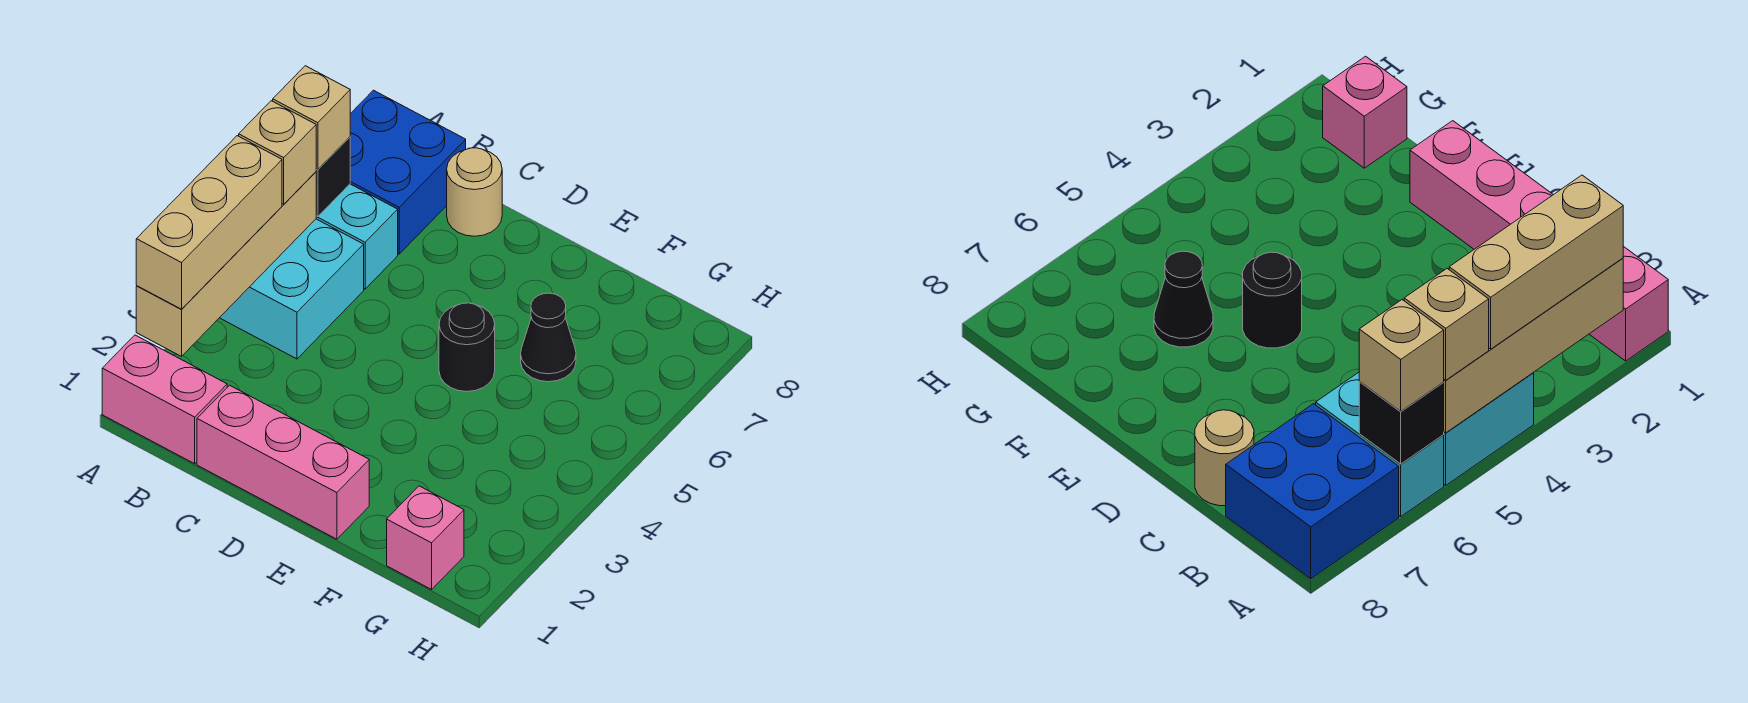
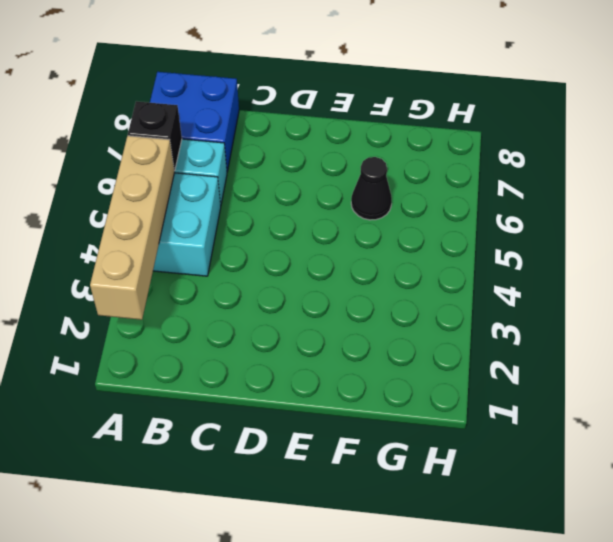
none -> pink brick A1:B1 level 1
none -> pink brick C1:E1 level 1
none -> tan round brick C8 level 1

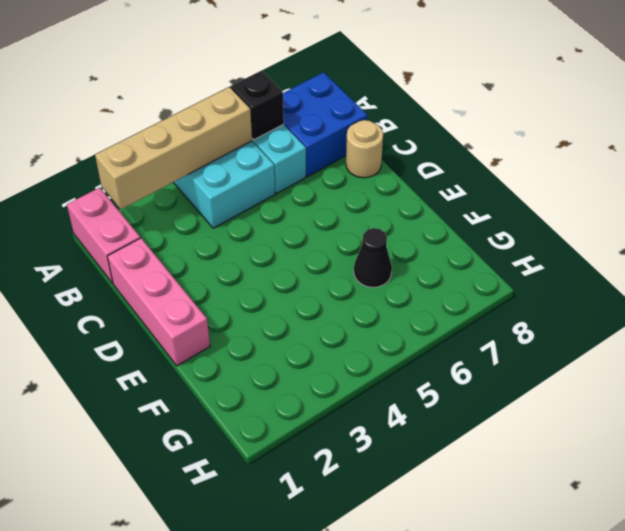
none -> black round brick E5 level 1
none -> pink brick G1 level 1
none -> tan brick A2:A4 level 3

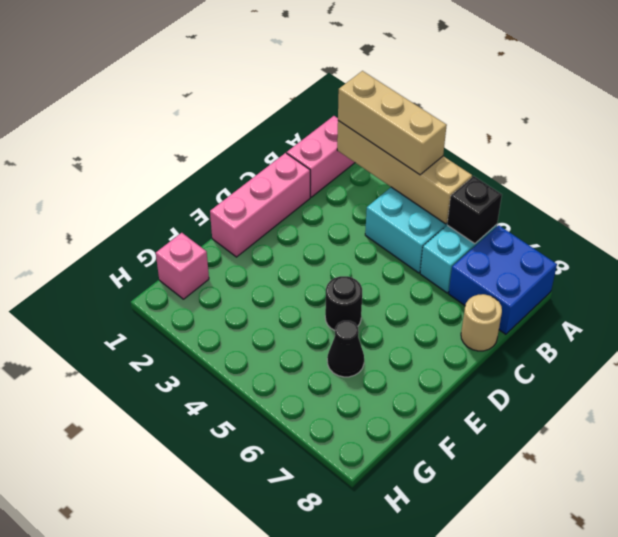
none -> tan brick A5 level 3
none -> tan brick A6 level 3

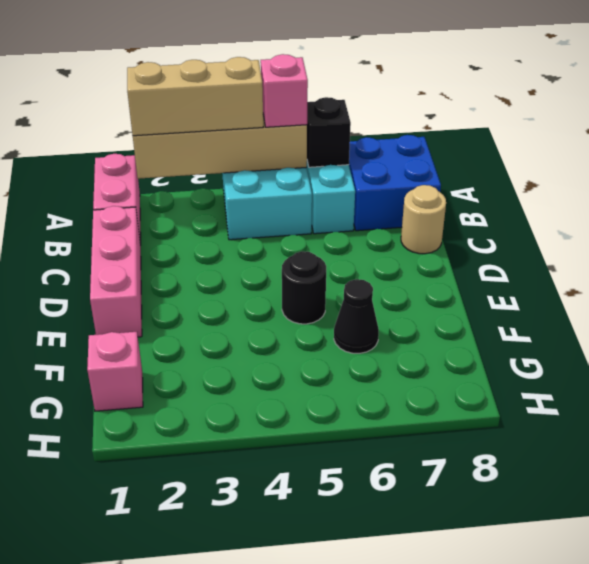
pink brick A5 level 3 -> tan brick A5 level 3
none -> tan brick A6 level 3

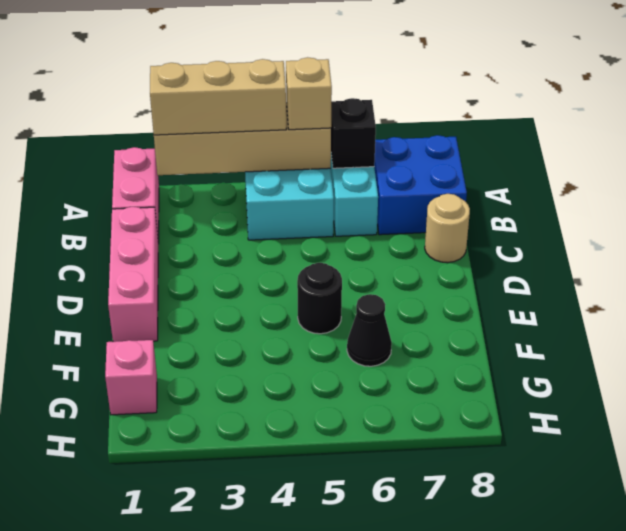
none -> tan brick A6 level 3

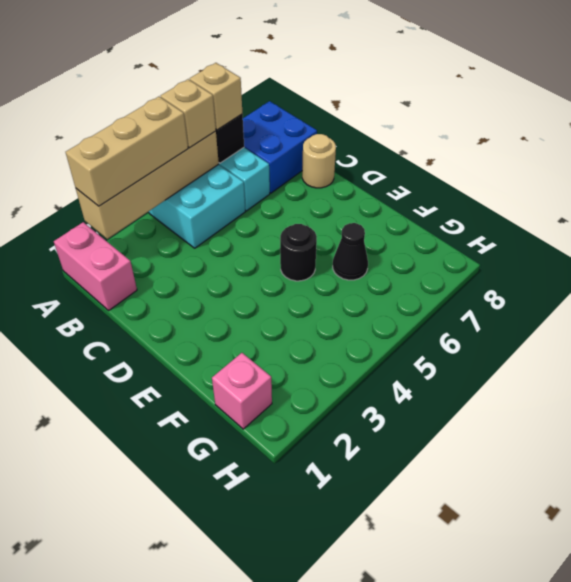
none -> pink brick C1:E1 level 1

